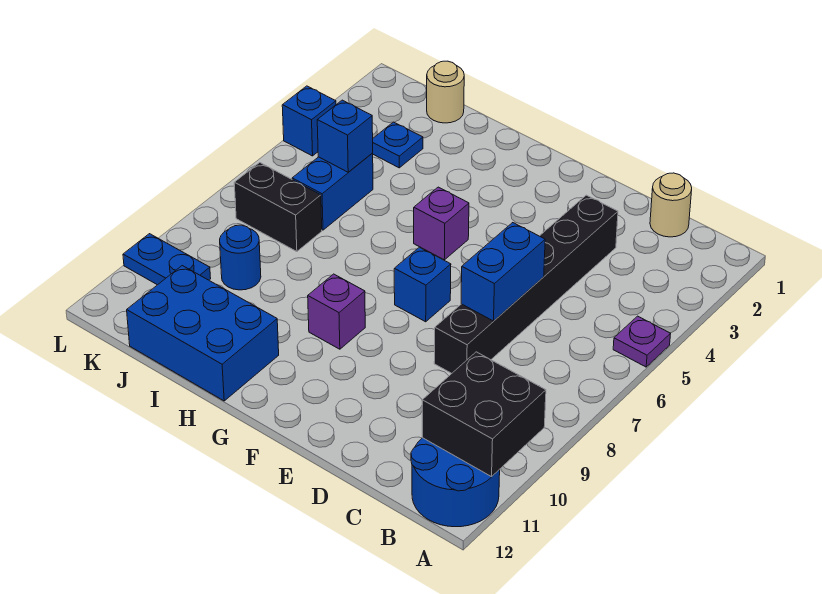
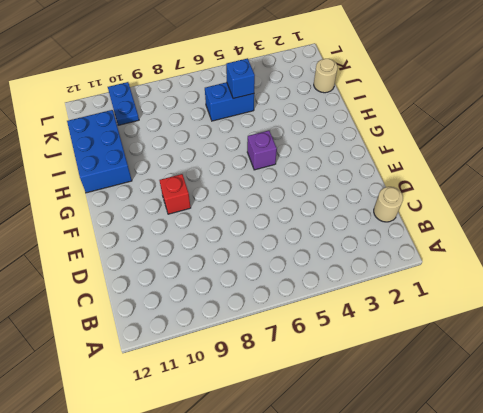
red brick F9 level 1 -> none
none -> purple plate A5 level 1
none -> blue round brick A11:B12 level 1
none -> black brick D3:D8 level 1

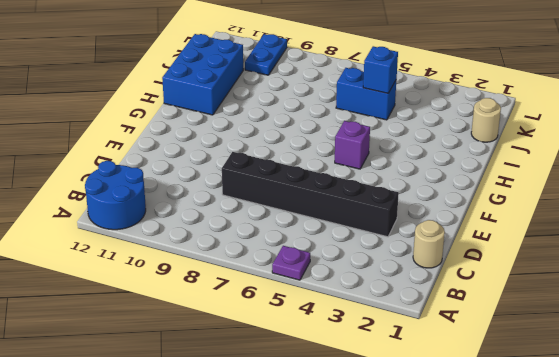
none -> blue brick F7 level 1
none -> purple brick G9 level 1
none -> blue plate J3 level 1

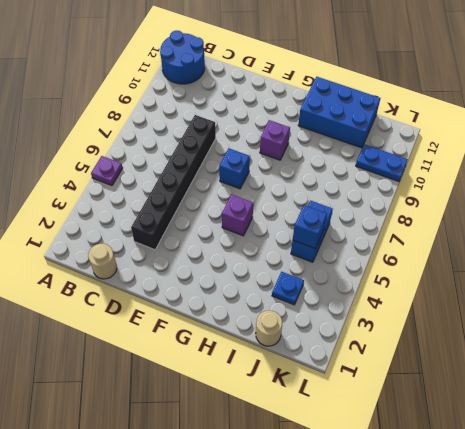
none -> black brick J7:K7 level 1
none -> blue round brick J9 level 1
none -> blue brick L4 level 1

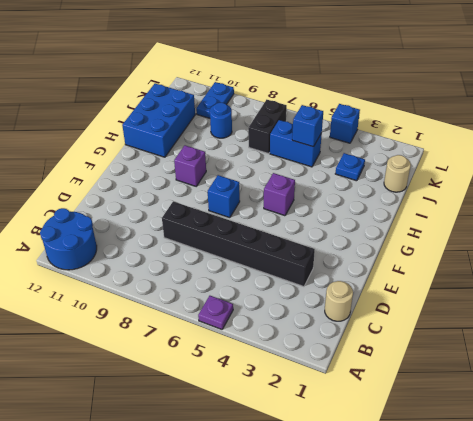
none -> black brick A10:B11 level 2
none -> blue brick D6:D7 level 2

